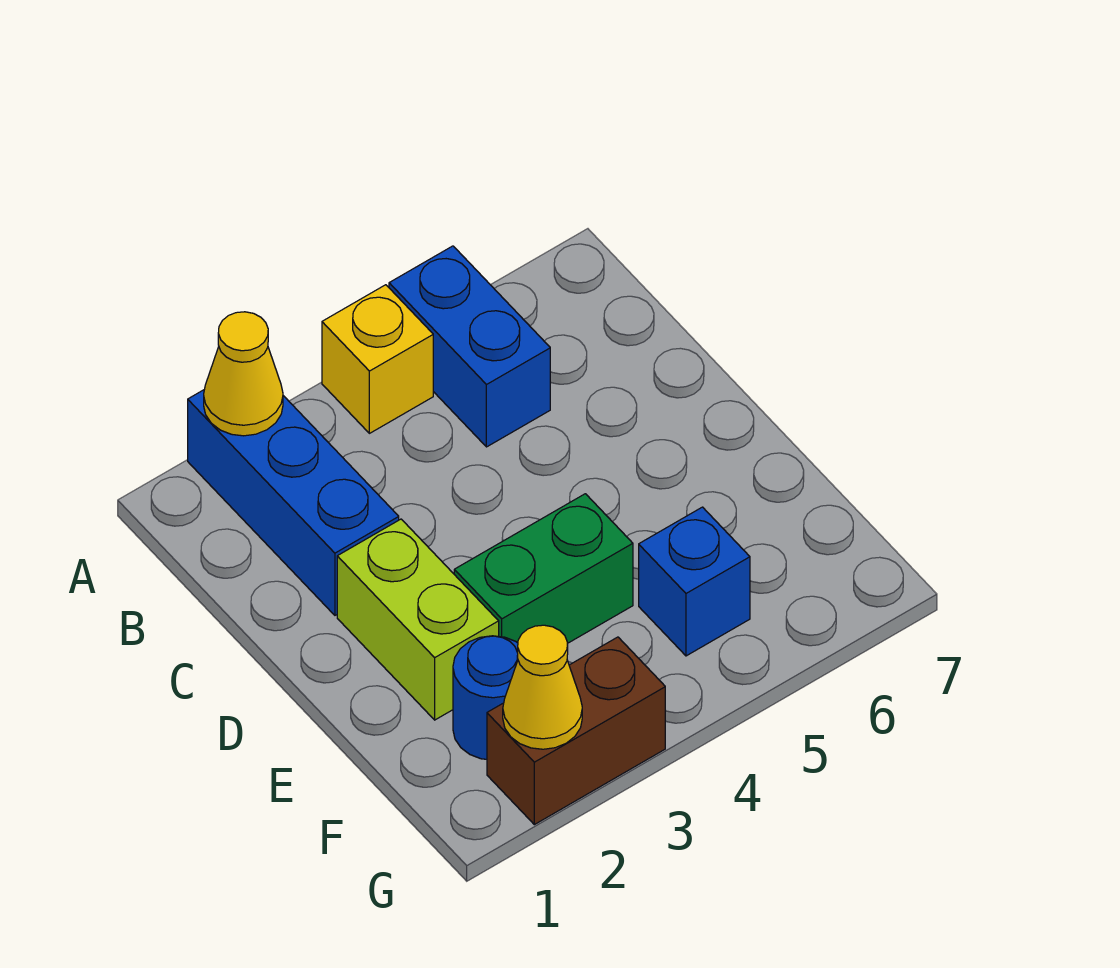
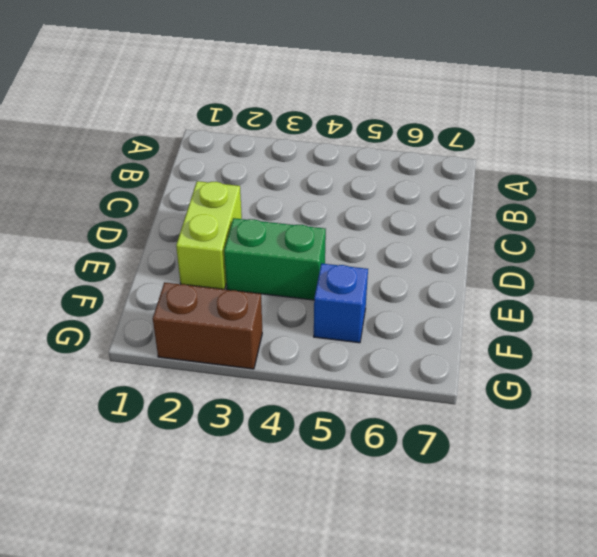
none -> blue brick A2:C2 level 1
none -> yellow brick A4 level 1

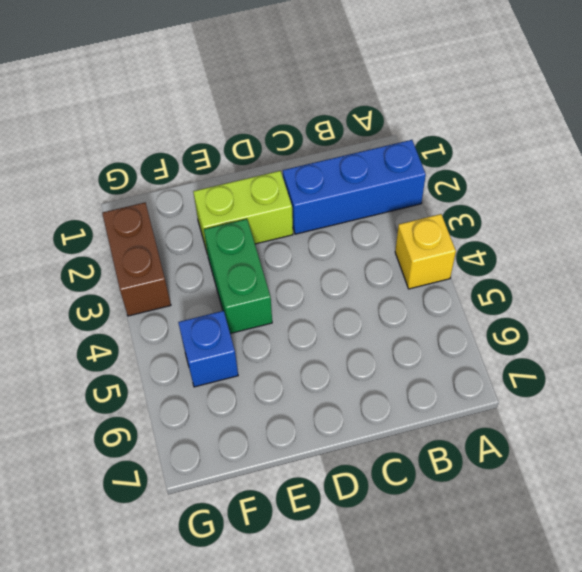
none -> blue brick A5:B5 level 1
none -> blue round brick F2 level 1

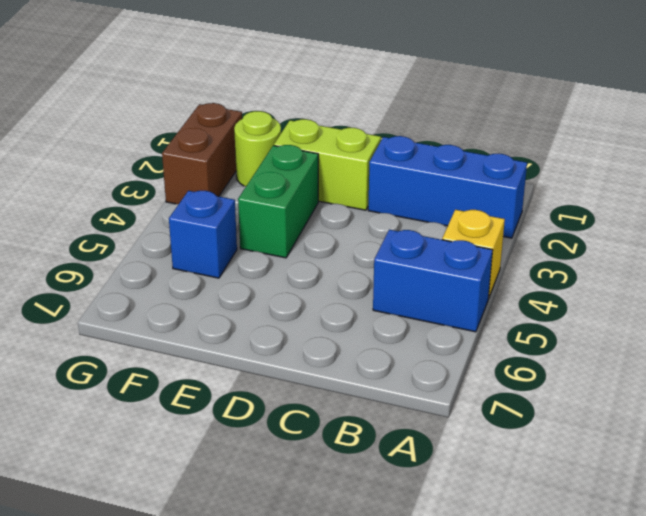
lime round brick F2 level 1 -> blue round brick F2 level 1
none -> yellow cone A2 level 2
none -> yellow cone G2 level 2

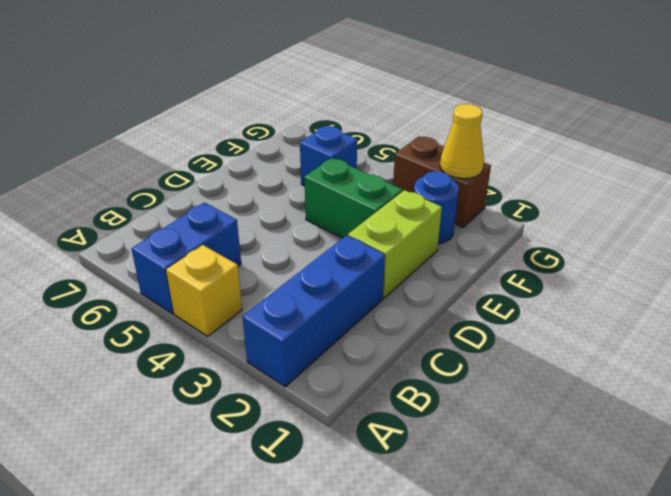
none -> yellow cone A2 level 2

